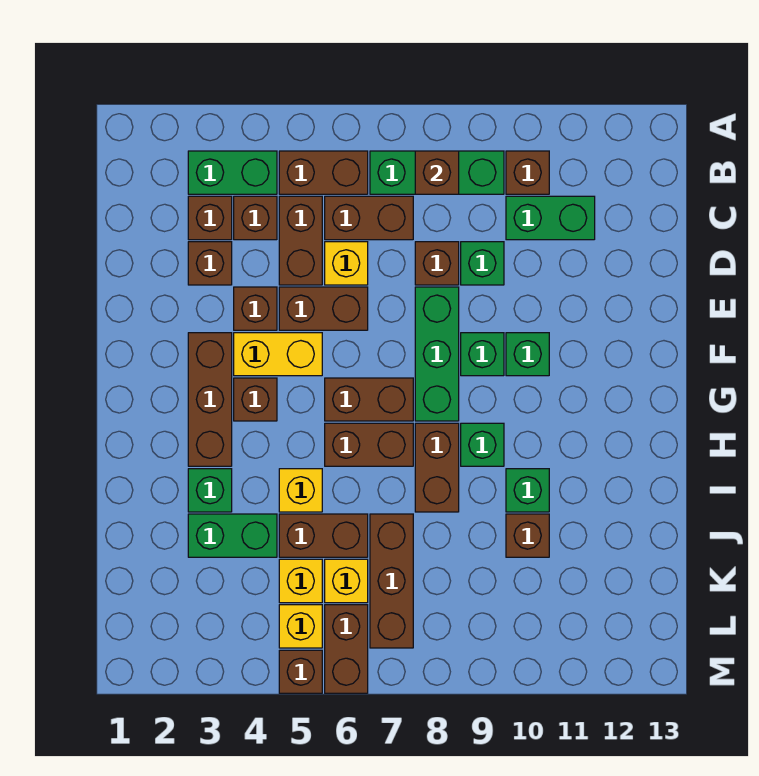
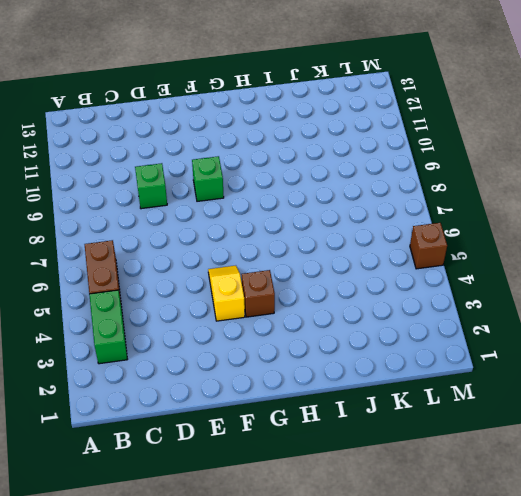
yellow slope F4:F5 level 1 top 4 -> yellow brick F4:F5 level 1
none -> green brick B7:B9 level 1
none -> brown brick B10 level 1
none -> brown brick C3 level 1
none -> brown brick C4 level 1

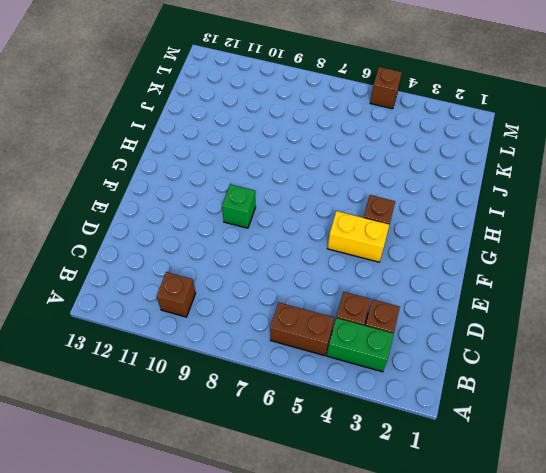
none -> green brick B7:B9 level 1
none -> brown brick C5:D5 level 1
none -> brown brick C6:C7 level 1
none -> green brick C10:C11 level 1

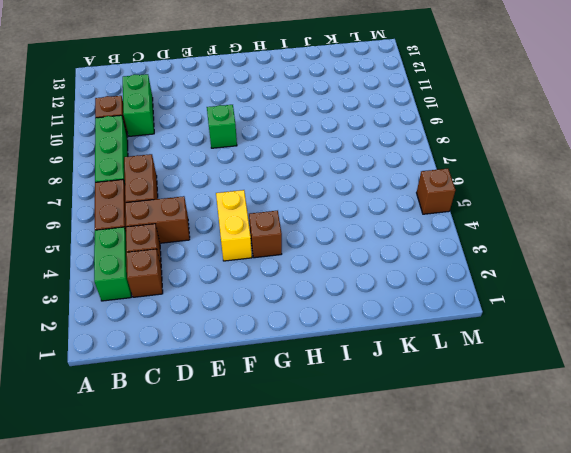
none -> brown brick D3 level 1
none -> yellow brick D6 level 1
none -> brown brick D8 level 1
none -> green brick D9 level 1

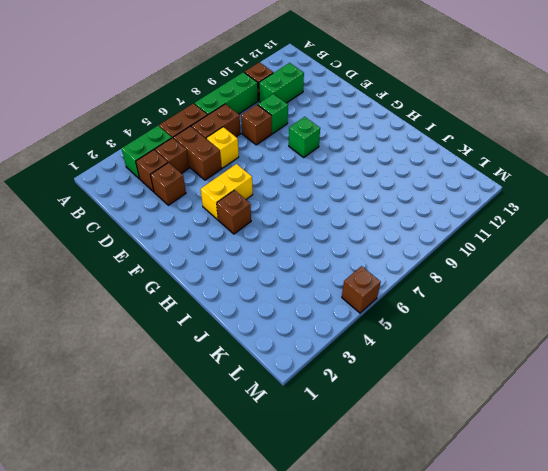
none -> brown brick E4 level 1
none -> brown brick E5:E6 level 1
none -> green brick E8:G8 level 1
none -> brown brick F3:H3 level 1

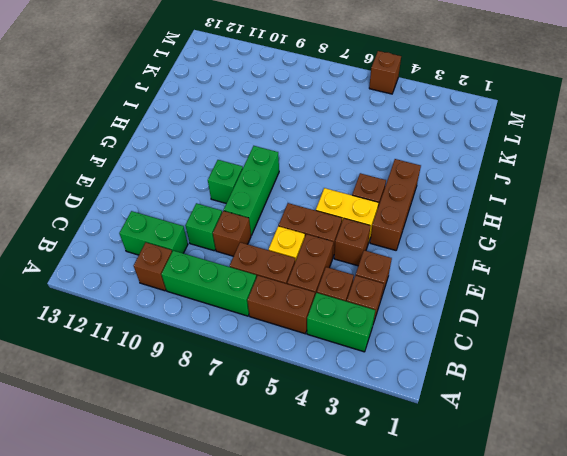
none -> green brick F10 level 1
none -> brown brick G6:G7 level 1
none -> brown brick H6:H7 level 1
none -> brown brick H8:I8 level 1

